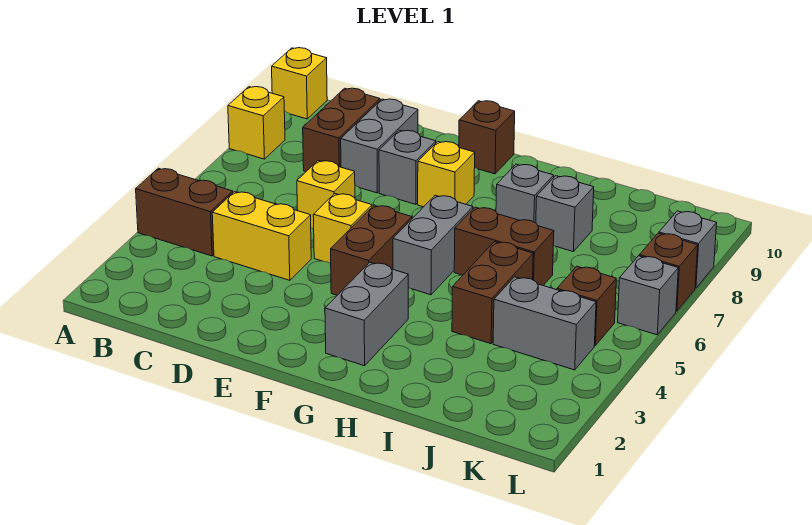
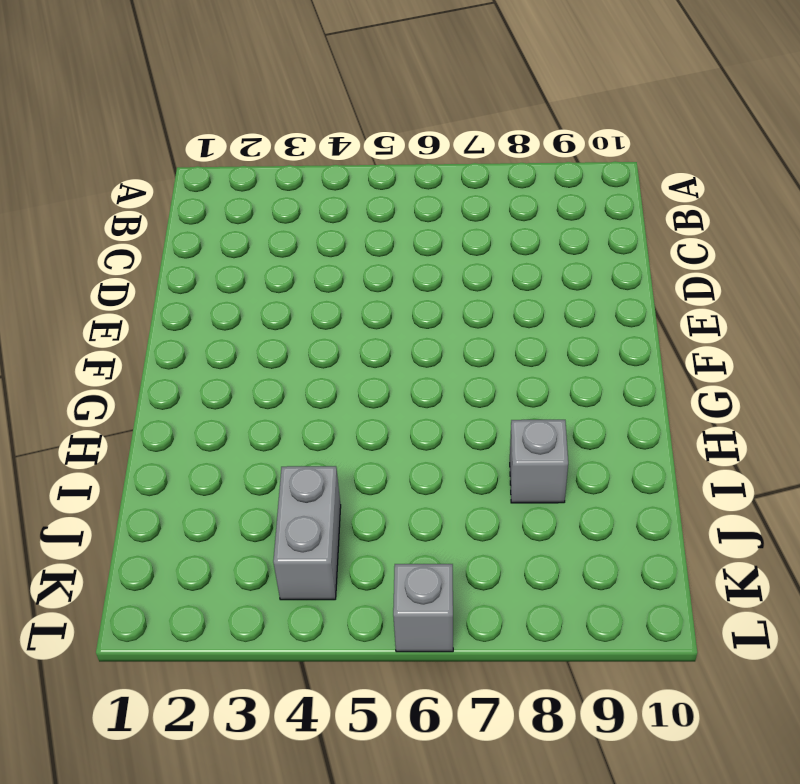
none -> brown brick A4:B4 level 1
none -> yellow brick A8 level 1
none -> yellow brick A10 level 1

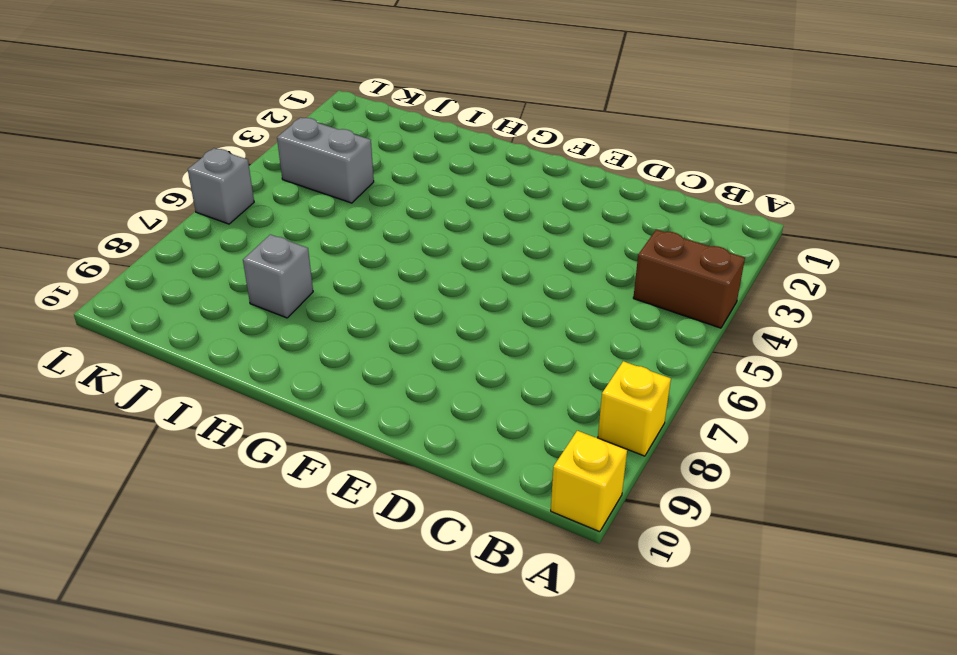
none -> yellow brick C4:D4 level 1
none -> brown brick C8:C9 level 1
none -> yellow brick D6 level 1

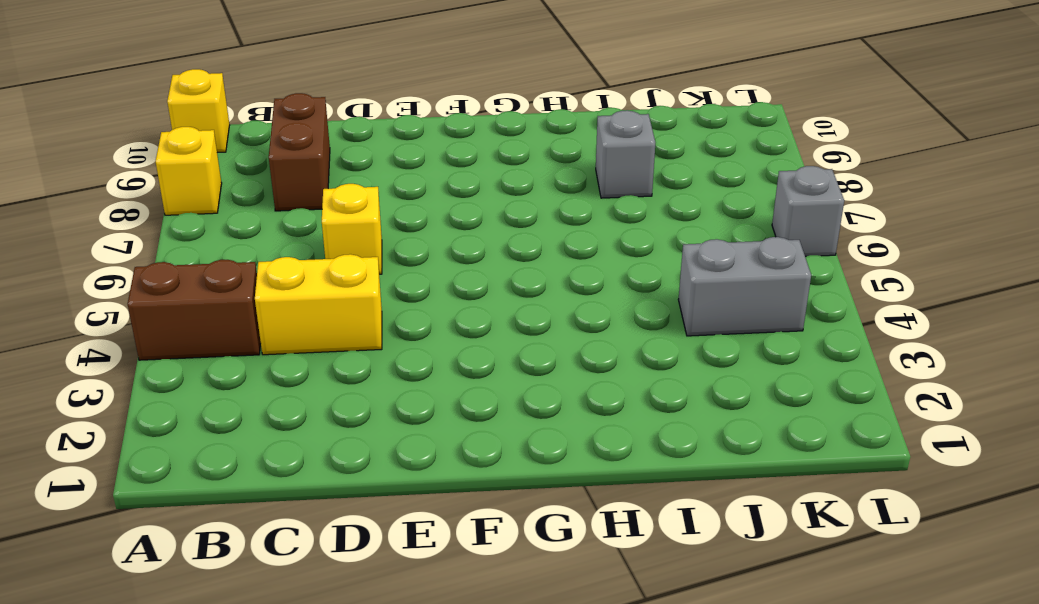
none -> grey brick D8:D9 level 1
none -> yellow brick E5 level 1
none -> grey brick E8 level 1

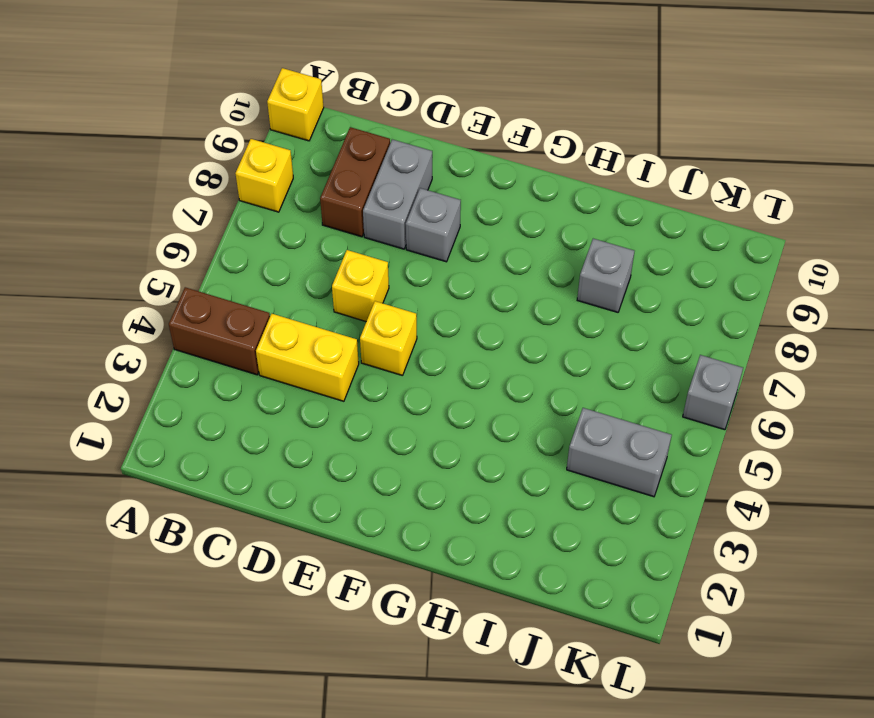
none -> brown brick F4:F5 level 1
none -> yellow brick F8 level 1
none -> brown brick F10 level 1

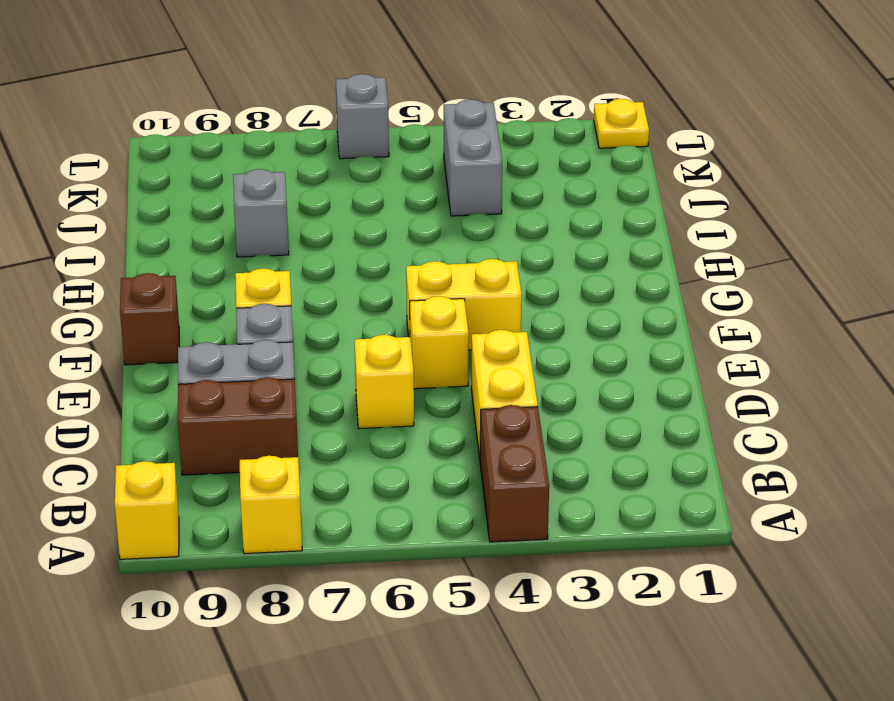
yellow brick F4:F5 level 1 -> brown brick F4:F5 level 1
yellow plate L1 level 1 -> none
none -> grey brick G2:G3 level 1
none -> grey brick G5:G6 level 1
none -> brown brick H6:I6 level 1

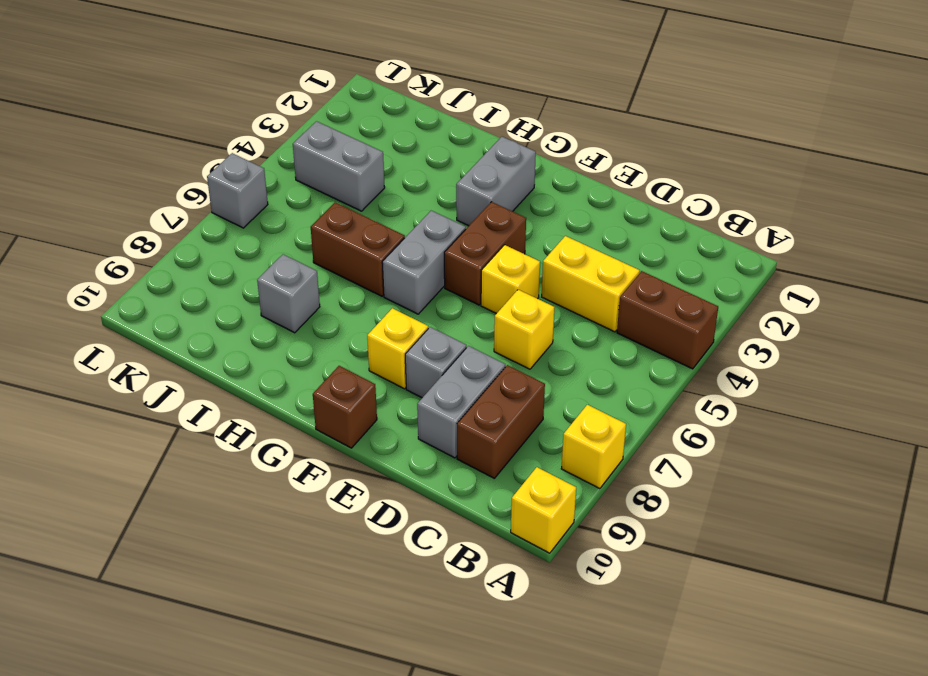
none -> grey brick H8 level 1
none -> brown brick I4:I5 level 1
none -> brown brick K5 level 1

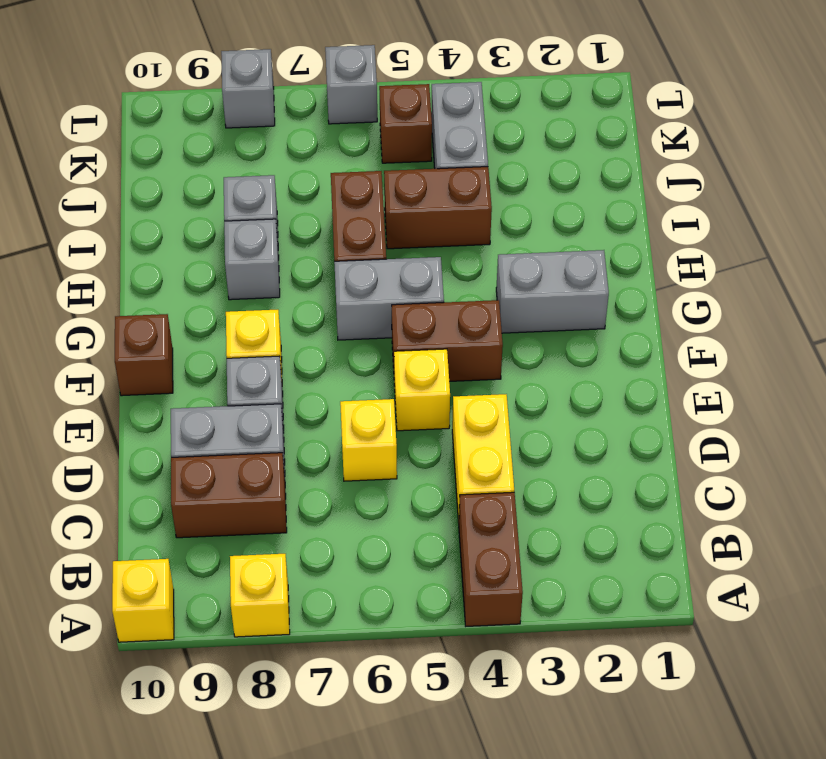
none -> brown brick L7 level 1

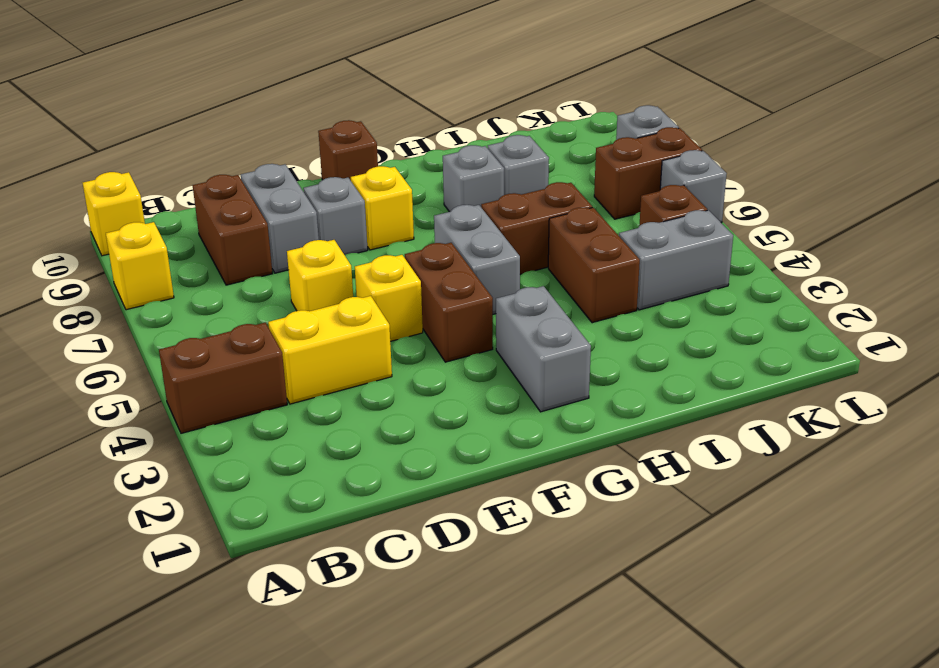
brown brick K7:L7 level 1 -> brown brick L7 level 1

